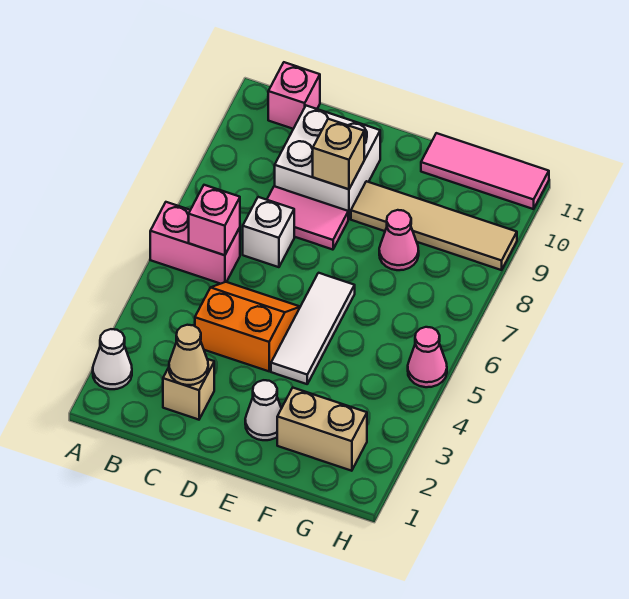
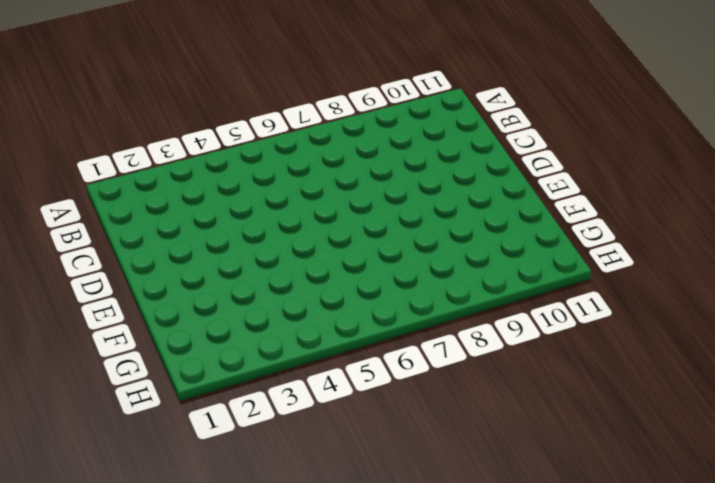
none -> white cone A2 level 1
none -> pink brick A6:B6 level 1
none -> pink brick B11 level 1

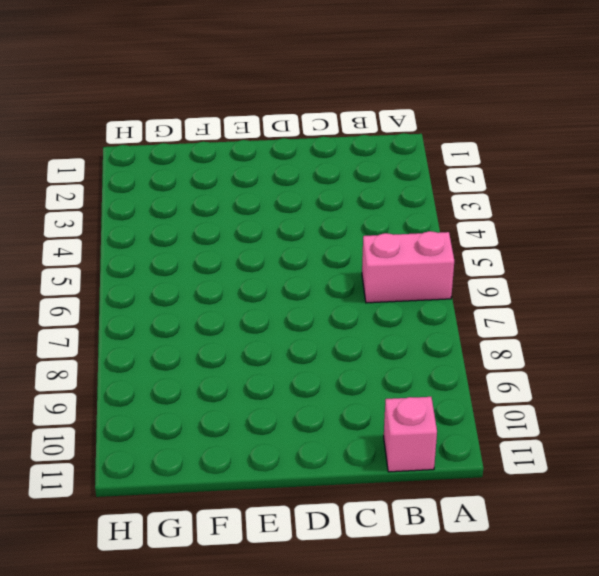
none -> white cone A2 level 1
none -> tan brick C2 level 1
none -> orange slope C4:D5 level 1 top 4

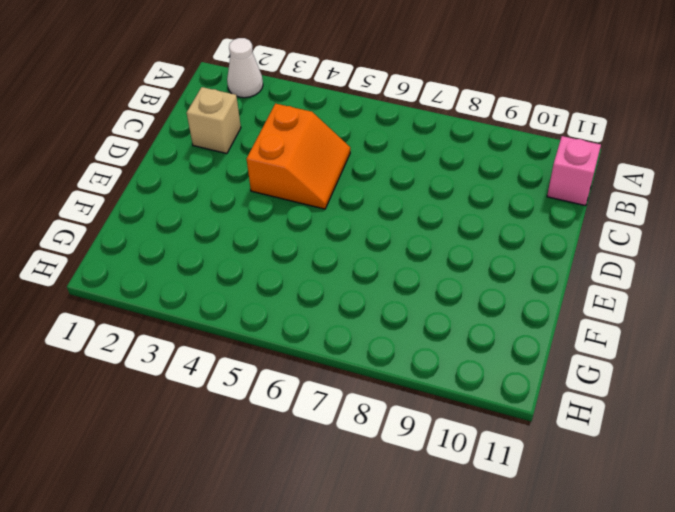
none -> pink brick A6:B6 level 1
none -> white brick C7 level 1
none -> pink tile C8:D8 level 1

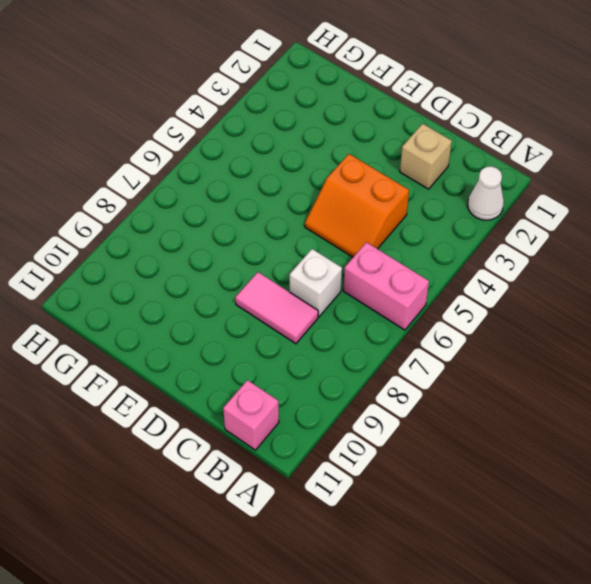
none -> white brick C9:D10 level 1
none -> white cone E2 level 1
none -> white tile E4:E6 level 1

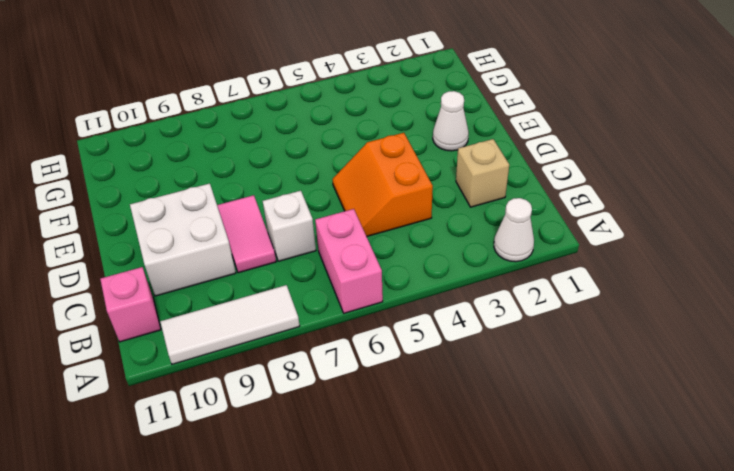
white tile A8:A10 level 1 -> white tile E4:E6 level 1
none -> tan tile E9:H9 level 1
none -> tan brick F2:G2 level 1
none -> pink cone F8 level 1

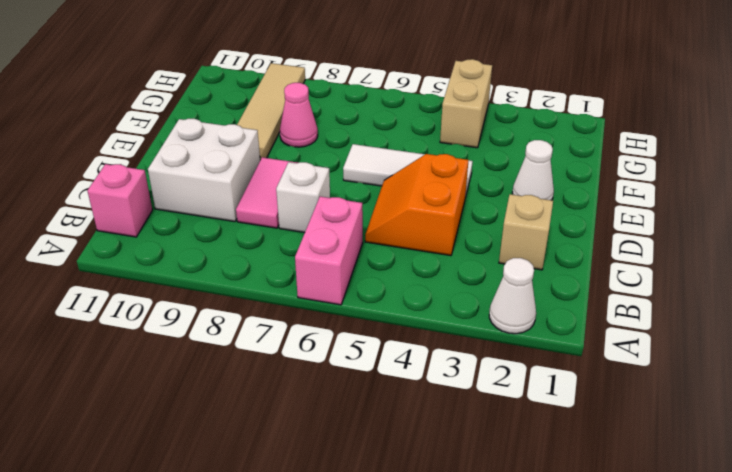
tan brick G4:H4 level 1 -> tan brick F2:G2 level 1
none -> pink tile F11:H11 level 1
none -> pink cone H5 level 1
none -> pink brick B6 level 2

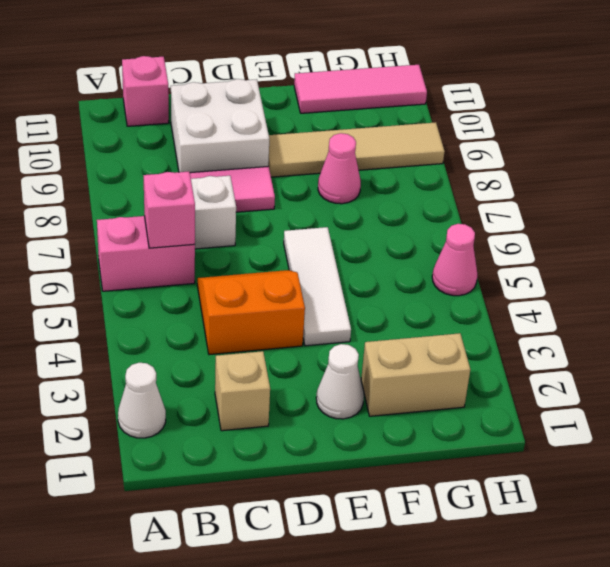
none -> tan cone C2 level 2
none -> tan brick D9 level 2

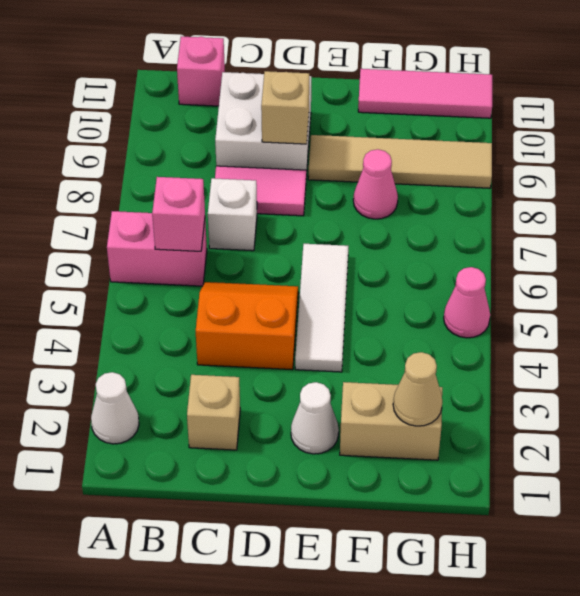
tan cone G2 level 2 -> tan cone C2 level 2

